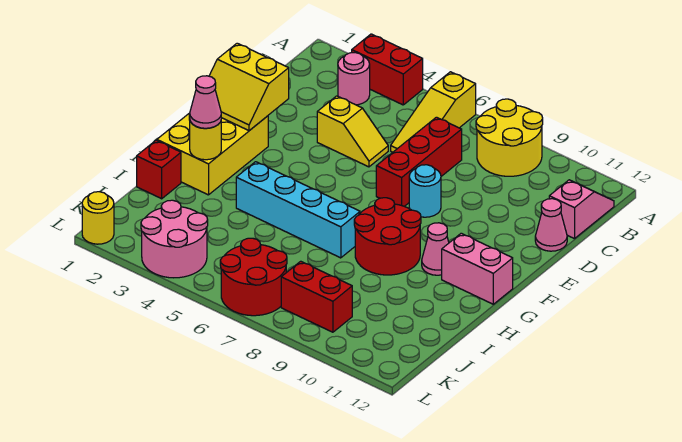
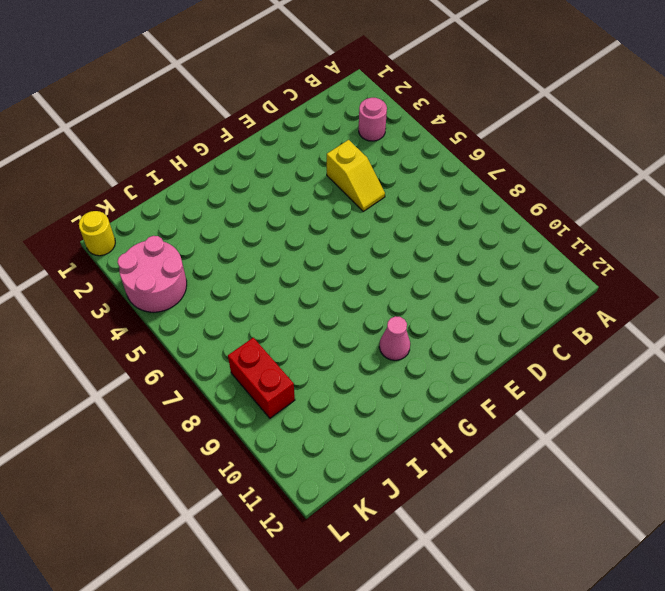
none -> red brick A3:A4 level 1
none -> yellow slope A6:C6 level 1 top A
none -> yellow round brick A8:B9 level 1

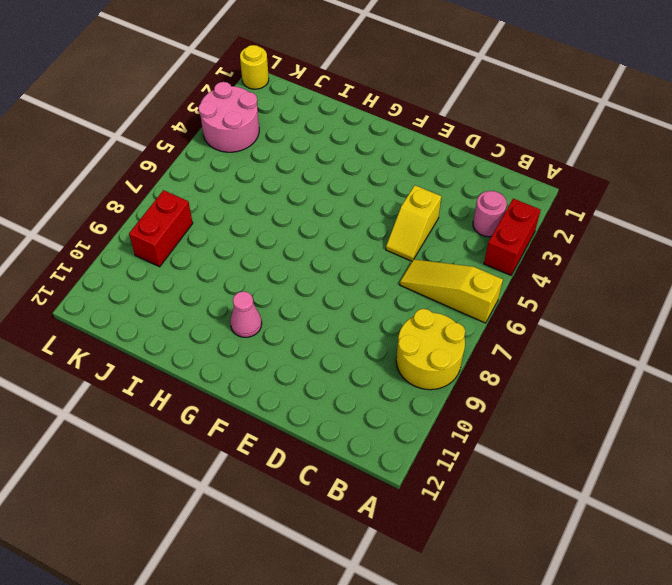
none -> pink slope B12:C12 level 1 top C
none -> red brick C7:E7 level 1
none -> pink cone D12 level 1

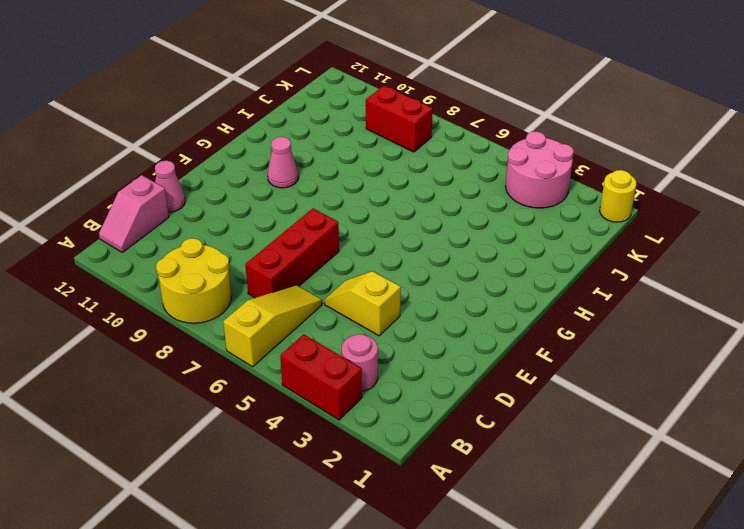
none -> cyan round brick E8 level 1
none -> yellow brick F1:H2 level 1
none -> red round brick G8:H9 level 1

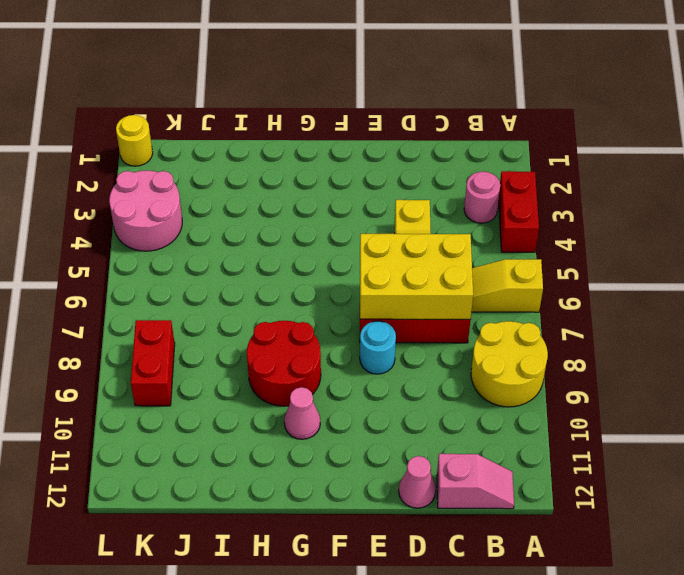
yellow brick C6:E7 level 2 -> yellow brick F1:H2 level 1
none -> pink brick G11:G12 level 1
none -> cyan brick H4:H7 level 1
none -> red brick I1 level 1

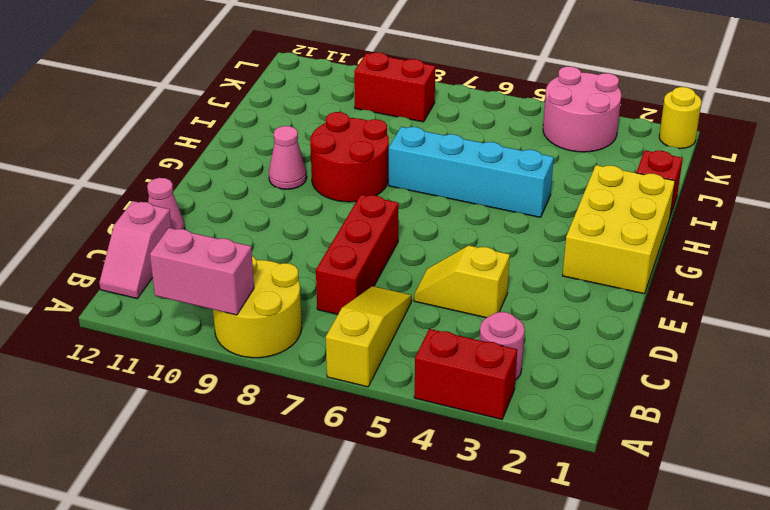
pink brick A9:A10 level 2 -> pink brick G11:G12 level 1
none -> cyan round brick E8 level 1
none -> red round brick K6:L7 level 1
none -> yellow slope E1:F2 level 2 top E

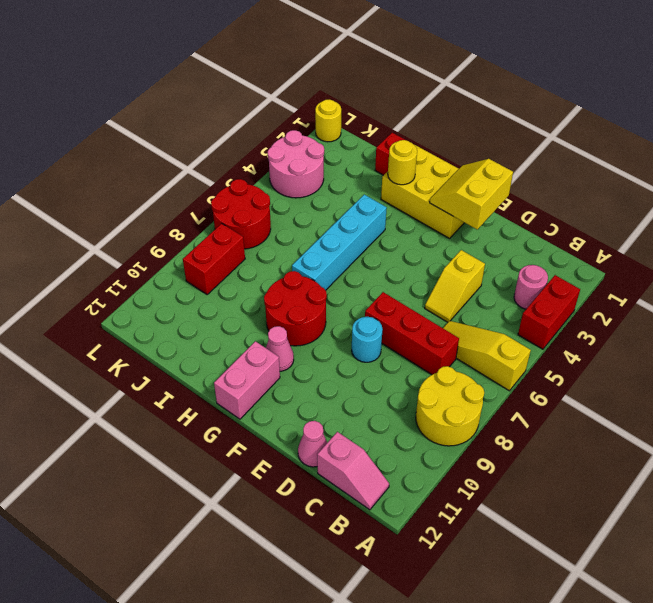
none -> pink cone H2 level 3

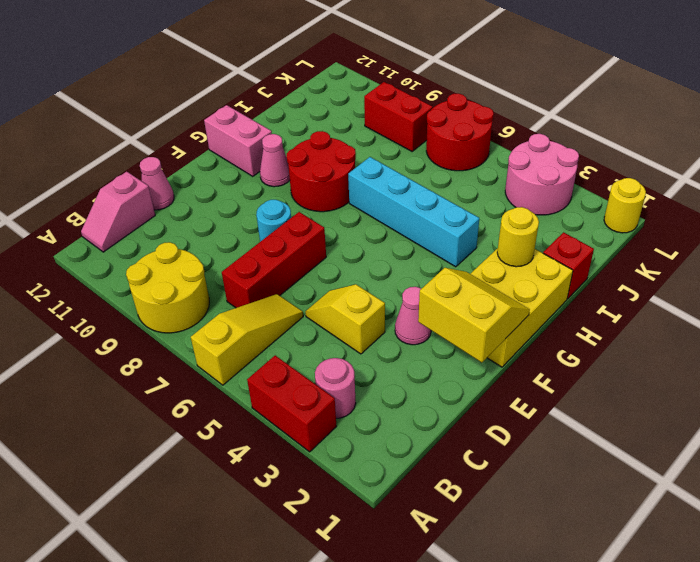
pink cone E3 level 1 -> pink cone H2 level 3

